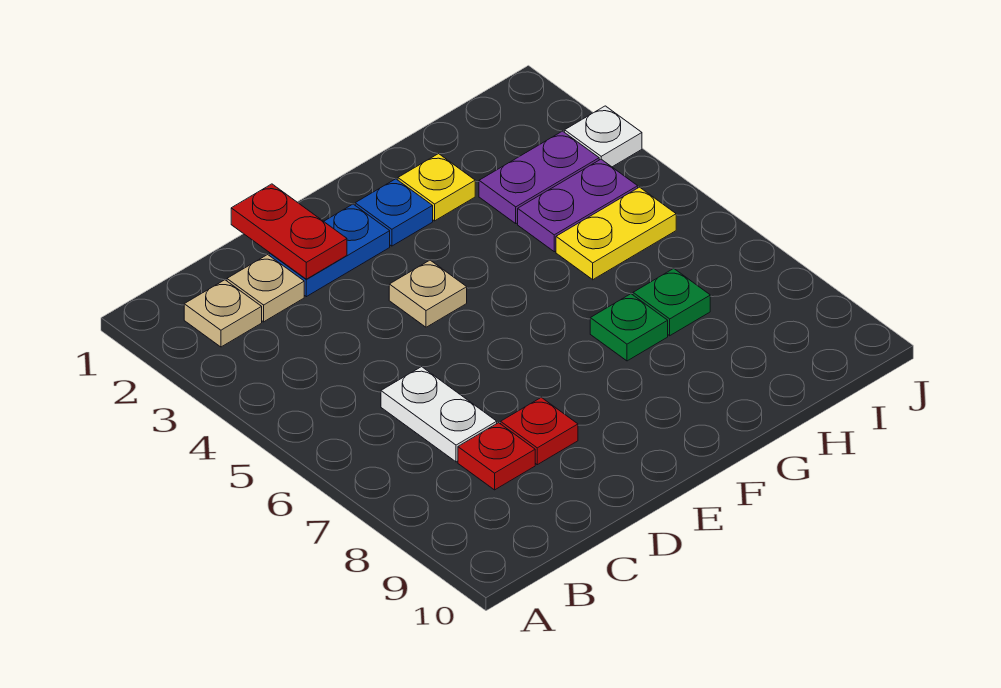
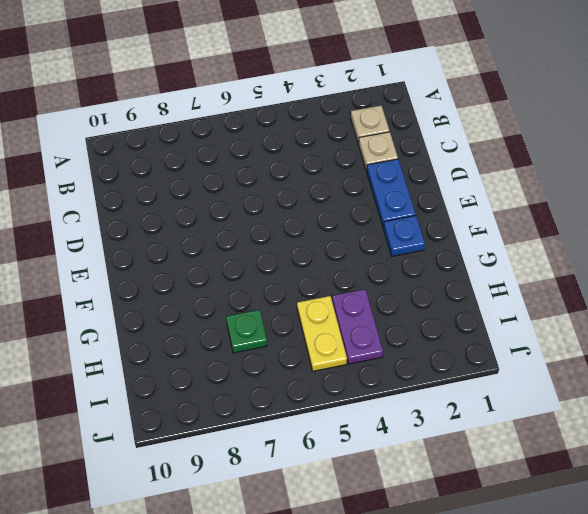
none -> white plate C6:C7 level 1
none -> red plate C8 level 1
none -> red plate D8 level 1

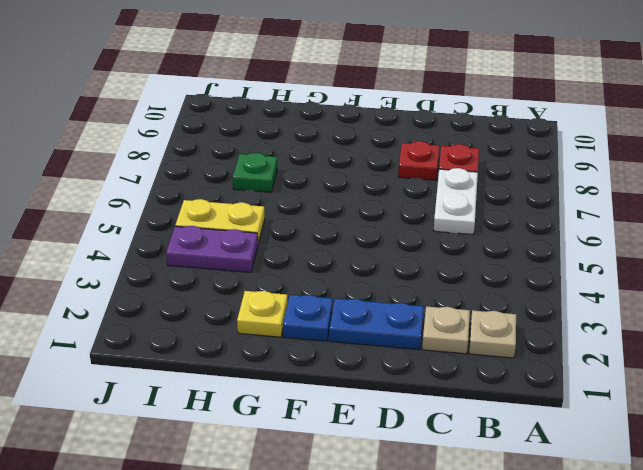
none -> tan plate E4 level 1
none -> green plate G7 level 1
none -> purple plate H3:I3 level 1

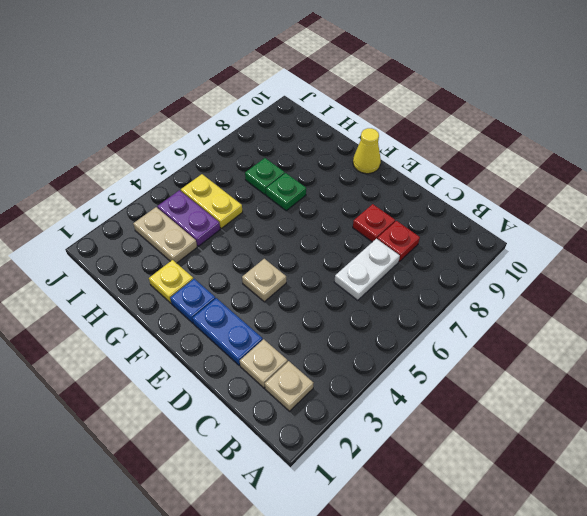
yellow cone F10 level 1 -> none
tan plate H3:I3 level 1 -> purple plate H3:I3 level 1
none -> white plate J3 level 1
none -> red plate D1:D2 level 2

